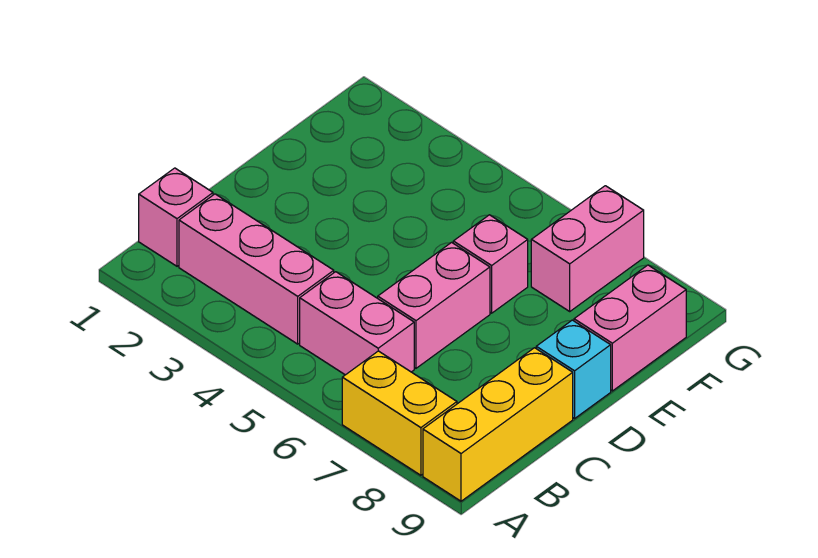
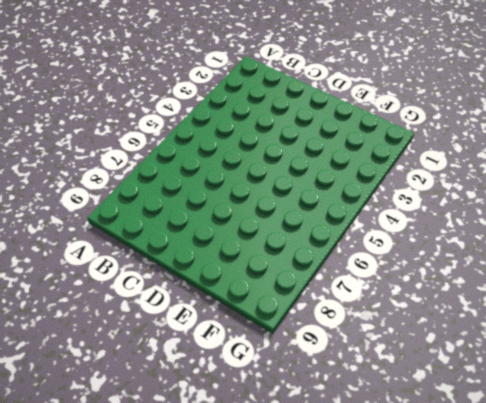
none -> yellow brick A7:A8 level 1
none -> yellow brick A9:C9 level 1

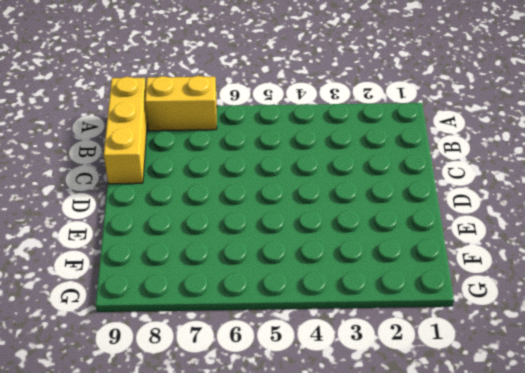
none -> pink brick B1 level 1
none -> pink brick B2:B4 level 1

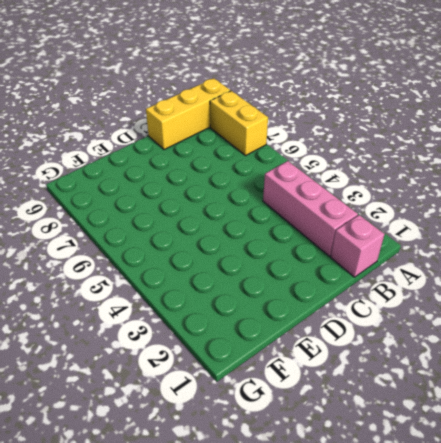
none -> pink brick B5:B6 level 1
none -> pink brick C6:D6 level 1

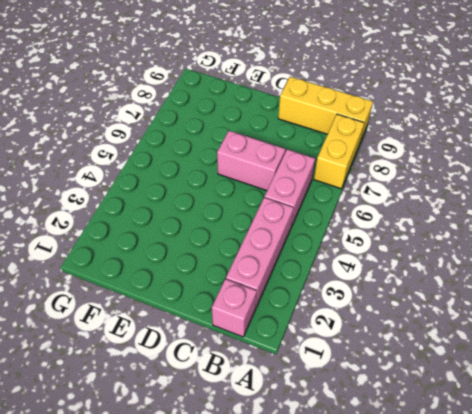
none -> cyan brick D9 level 1
none -> pink brick E6 level 1

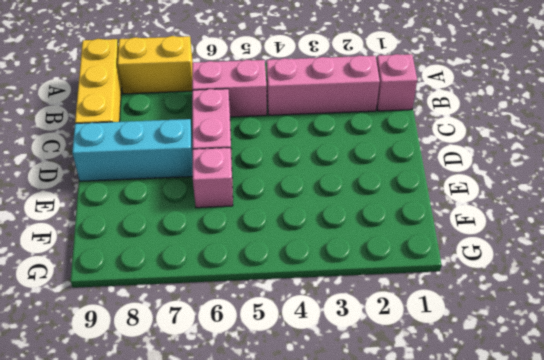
cyan brick D7:D9 level 1 -> cyan brick D9 level 1
none -> pink brick E9:F9 level 1
none -> pink brick F7:G7 level 1

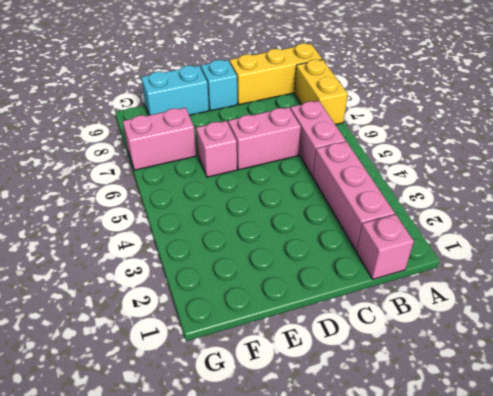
cyan brick E9:F9 level 1 -> pink brick E9:F9 level 1

